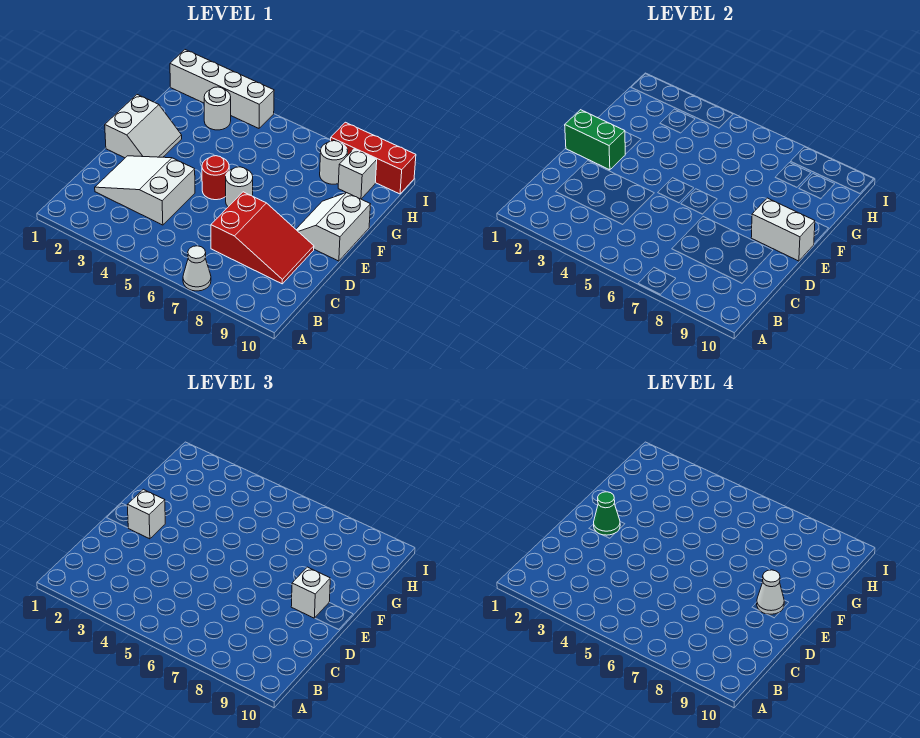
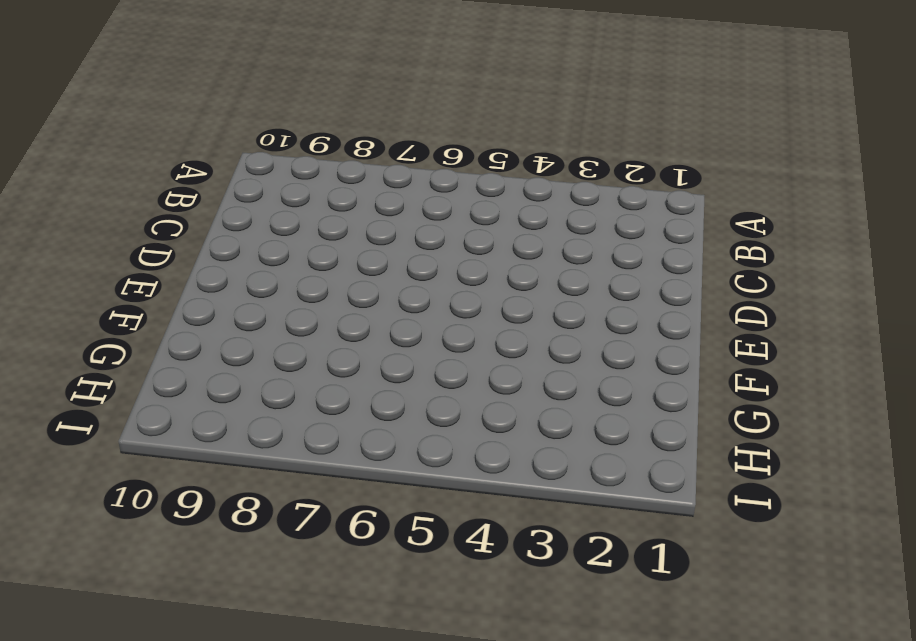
none -> white cone A7 level 1
none -> white slope C2:D4 level 1 top 4
none -> red slope C7:D9 level 1 top 7

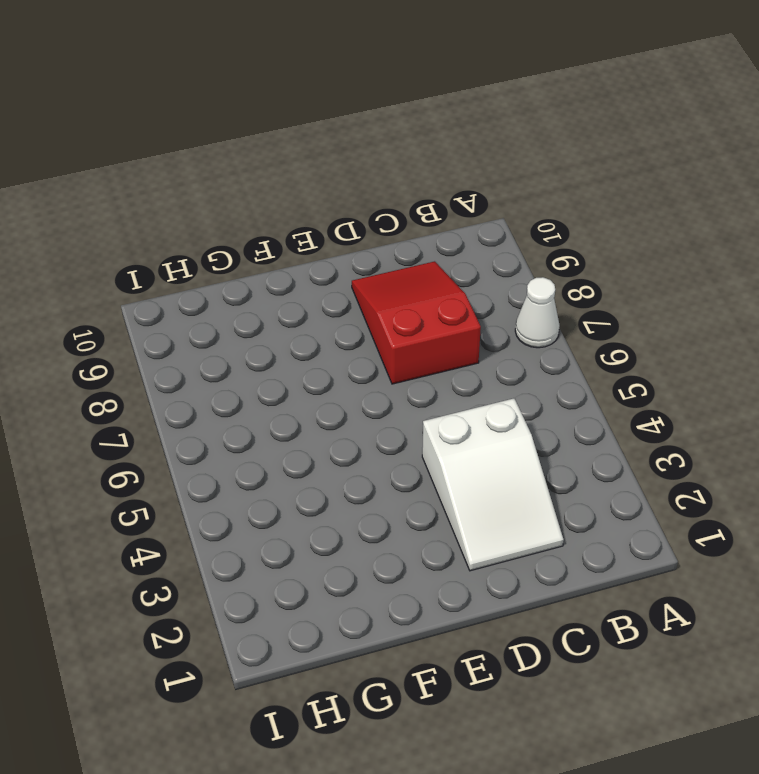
none -> white slope E1:F2 level 1 top 1
none -> red round brick E5 level 1
none -> white round brick E6 level 1

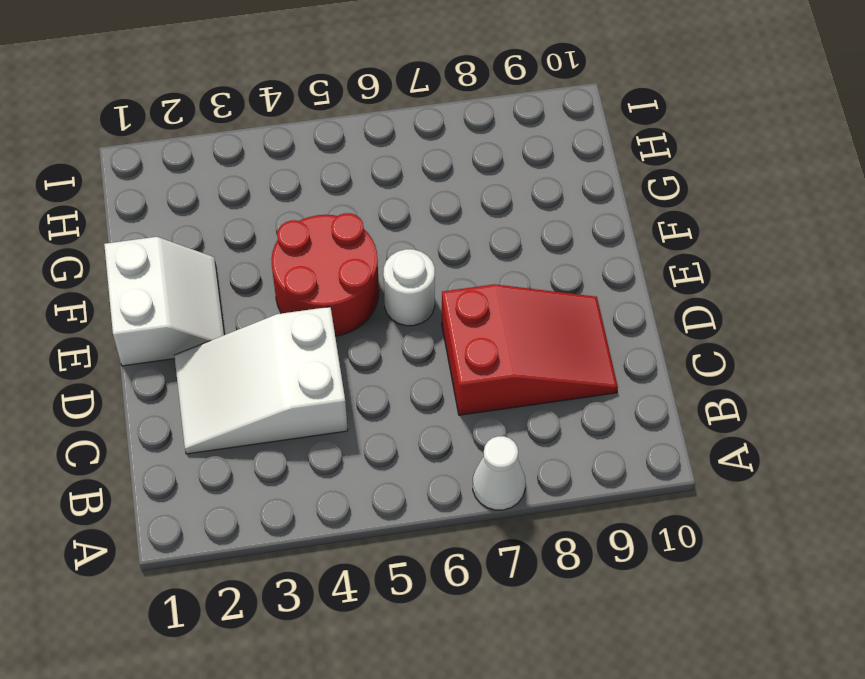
red round brick E4:F5 level 1 -> red round brick E5 level 1
none -> white slope E9:F10 level 1 top 10
none -> white round brick H3 level 1
none -> white round brick H8 level 1

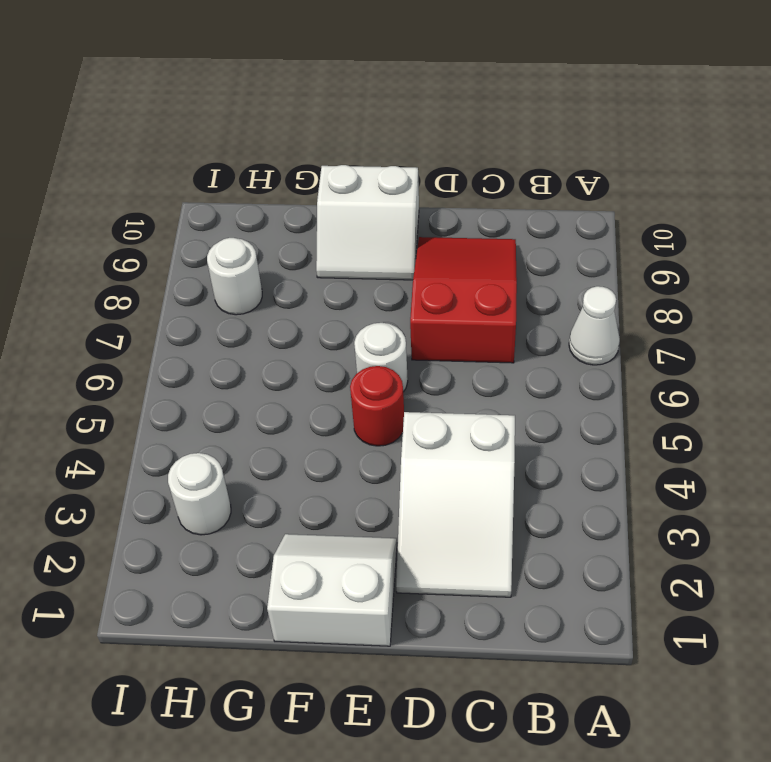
none -> white brick H9 level 1
none -> white brick I1:I4 level 1
none -> red brick I8:I10 level 1

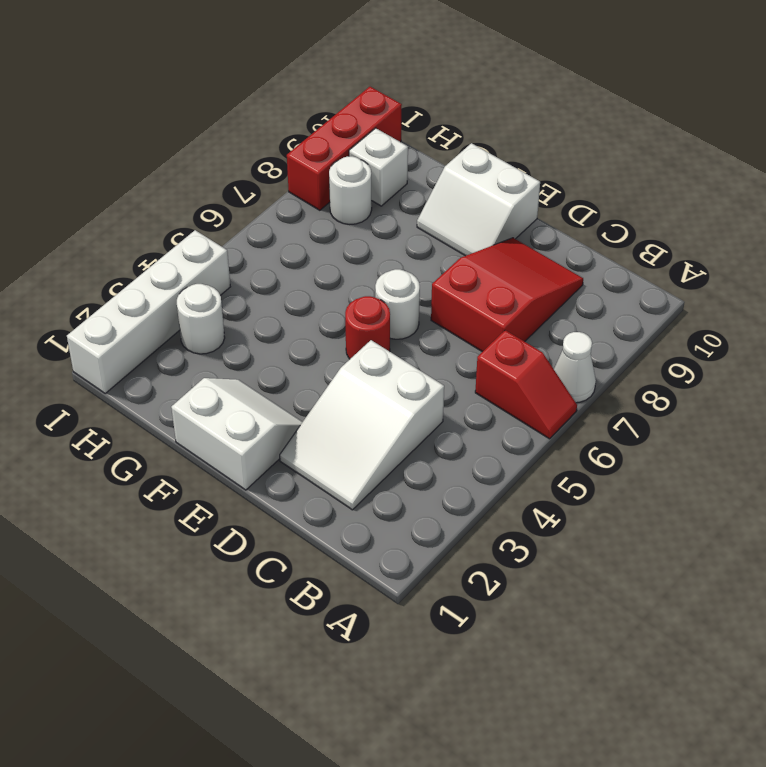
red slope A6:B6 level 1 top B -> none
none -> green brick E1:E2 level 2
none -> white brick E9:E10 level 2
none -> white brick E2 level 3

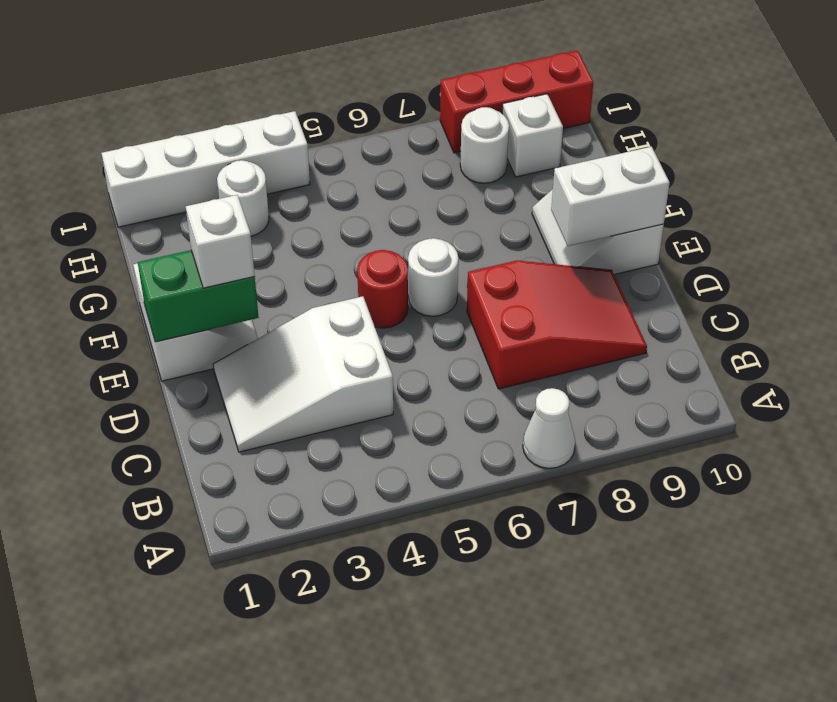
none -> white brick E9 level 3
none -> green cone E2 level 4
none -> white cone E9 level 4

